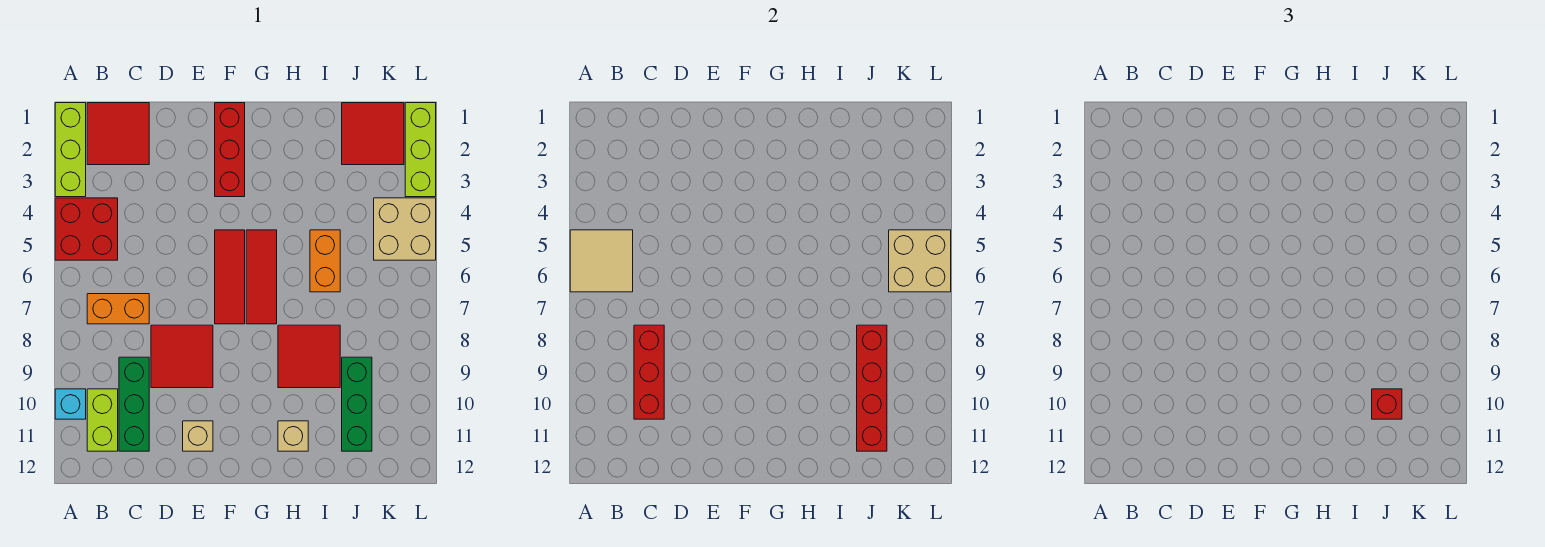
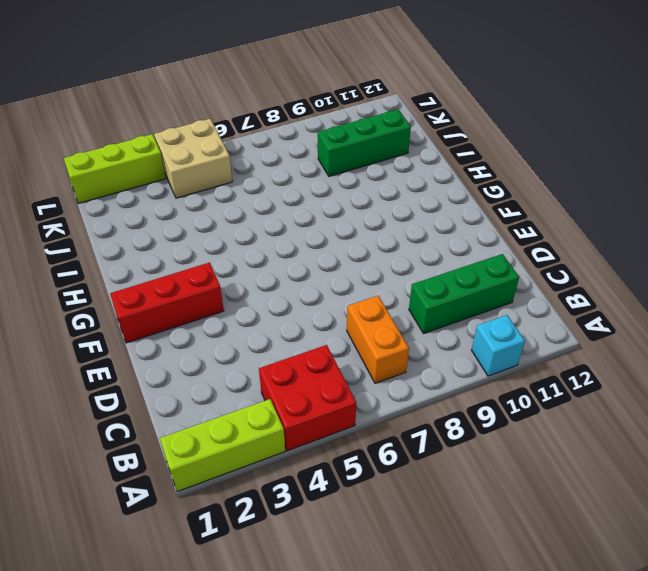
none -> red tile B1:C2 level 1
none -> lime brick B10:B11 level 1
none -> red tile D8:E9 level 1

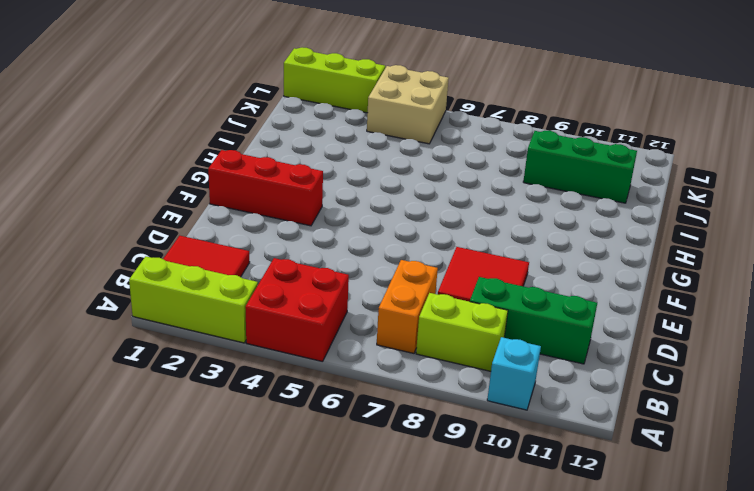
lime brick B8:B9 level 1 -> lime brick B10:B11 level 1
none -> tan brick E11 level 1
none -> red tile F5:F7 level 1
none -> red tile G5:G7 level 1

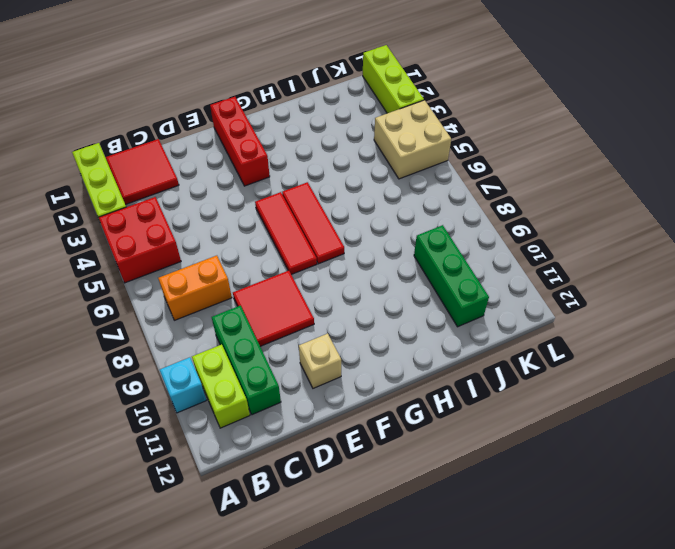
none -> red tile H8:I9 level 1
none -> tan brick H11 level 1
none -> orange brick I5:I6 level 1

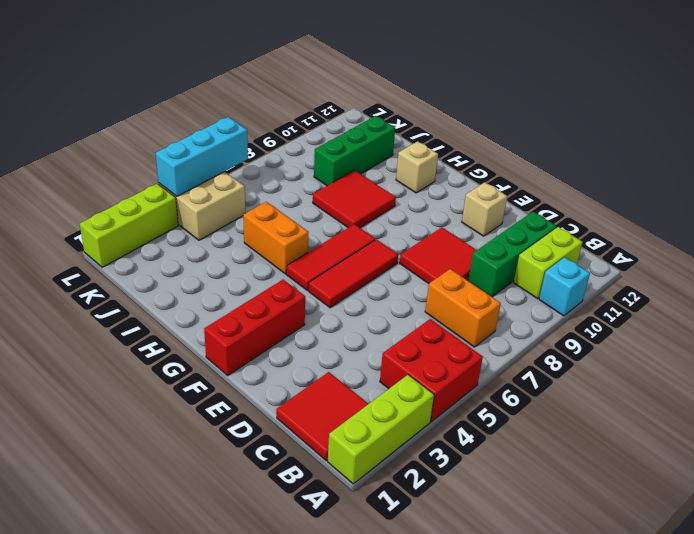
orange brick H5:I5 level 1 -> orange brick I5:I6 level 1
cyan brick L4:L6 level 2 -> tan brick K5:L6 level 2
none -> red tile J1:K2 level 1
none -> tan tile A5:B6 level 2
none -> red brick C8:C10 level 2

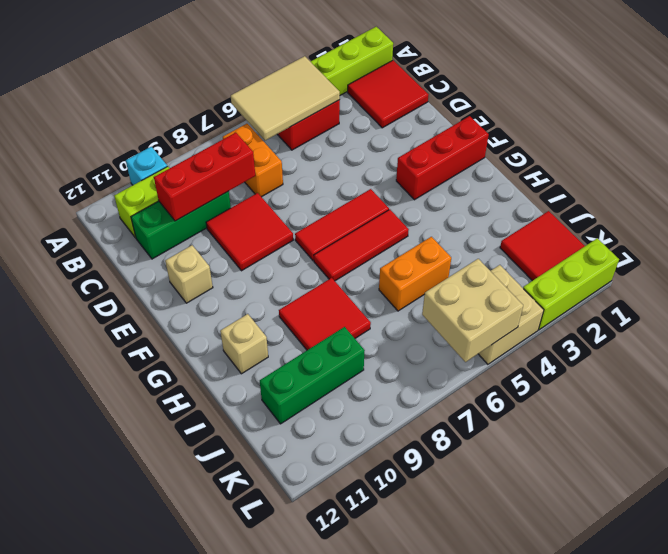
tan tile A4:B6 level 2 -> tan tile A5:B6 level 2
none -> red brick J8:J11 level 2
none -> red brick J10 level 3

